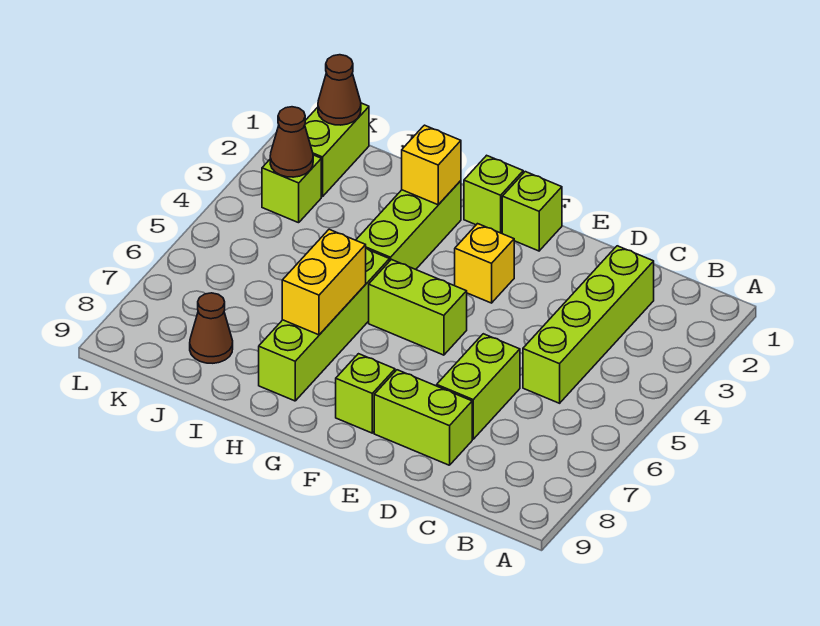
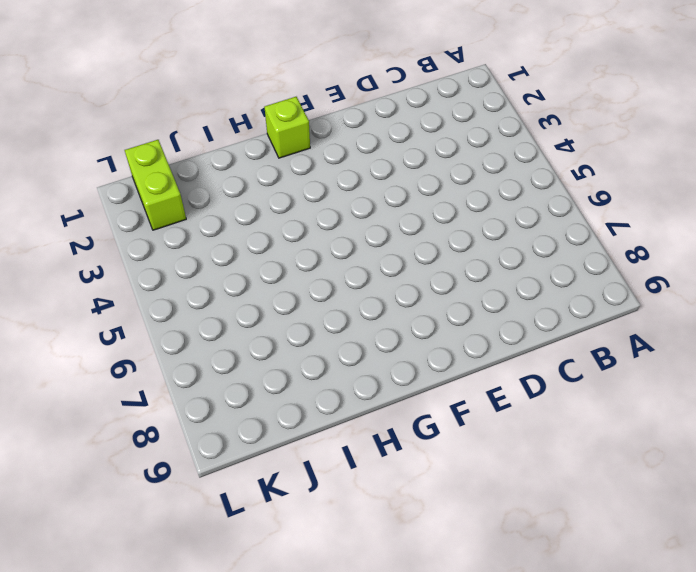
none -> lime brick C2:C5 level 1
none -> lime brick D6:D7 level 1
none -> lime brick D8:E8 level 1

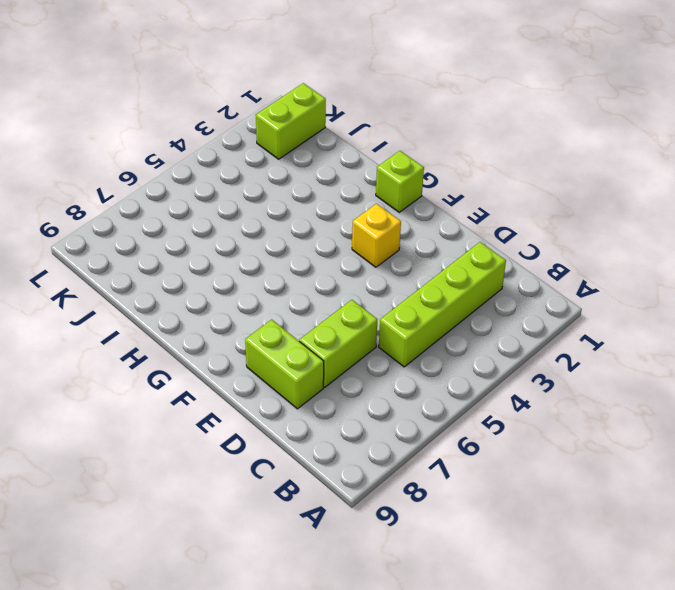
none -> lime brick F1 level 1
none -> lime brick F5:G5 level 1
none -> lime brick F8 level 1

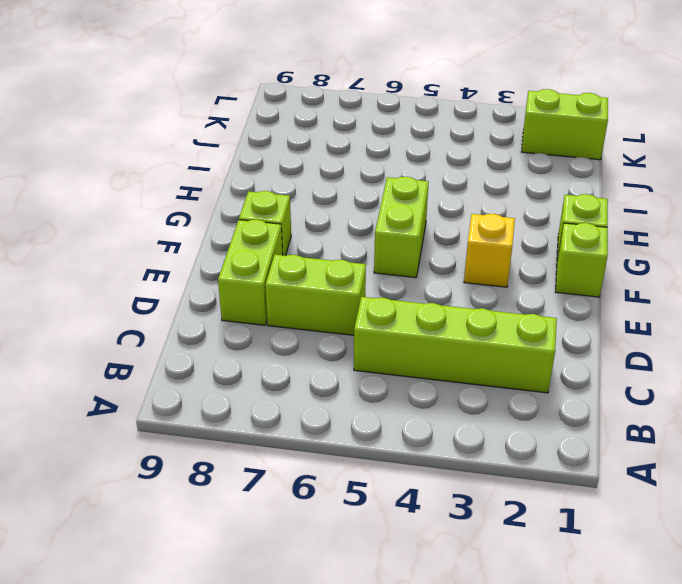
none -> lime brick H2:H4 level 1
none -> lime brick H5:H8 level 1
none -> brown cone J8 level 1

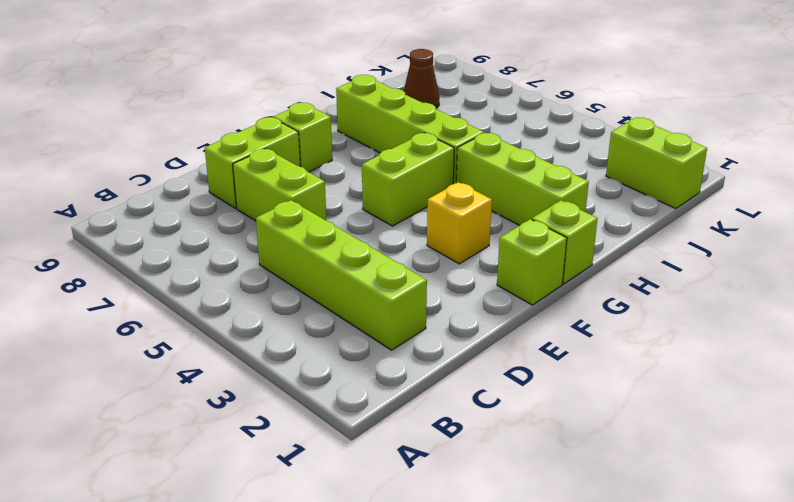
none -> lime brick K3 level 1
none -> yellow brick H2 level 2
none -> yellow brick H6:H7 level 2

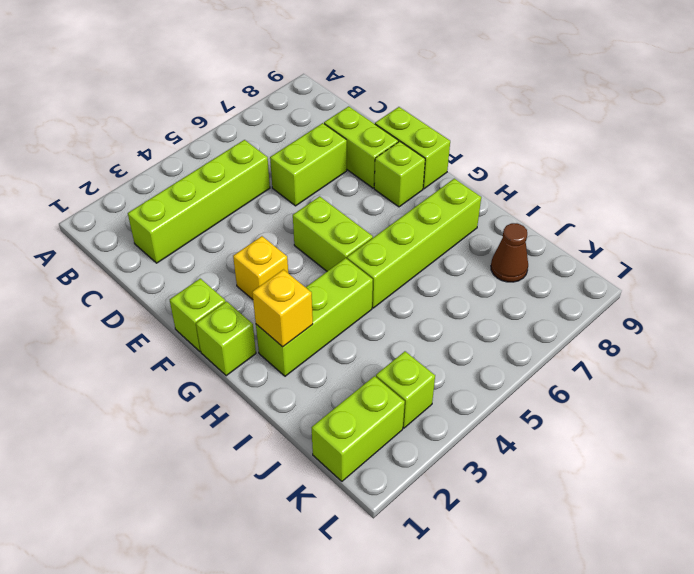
lime brick E9:F9 level 1 -> none
none -> yellow brick H6:H7 level 2
none -> brown cone K1 level 2
none -> brown cone K3 level 2

